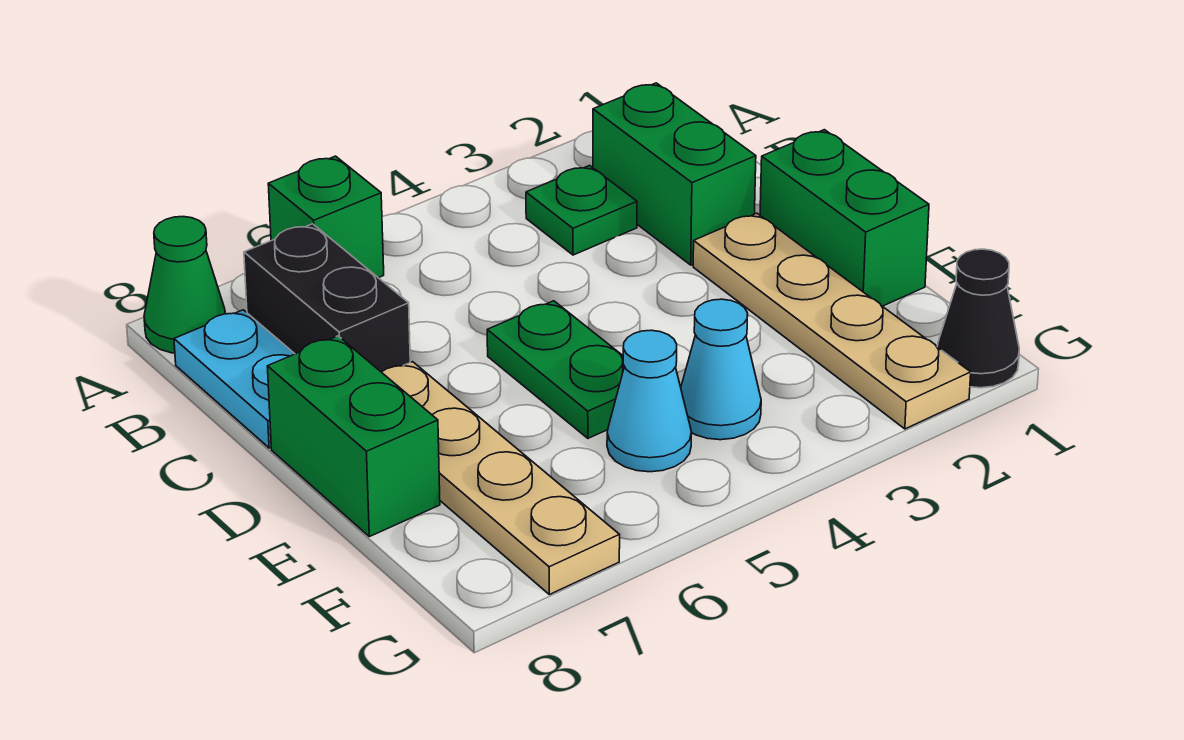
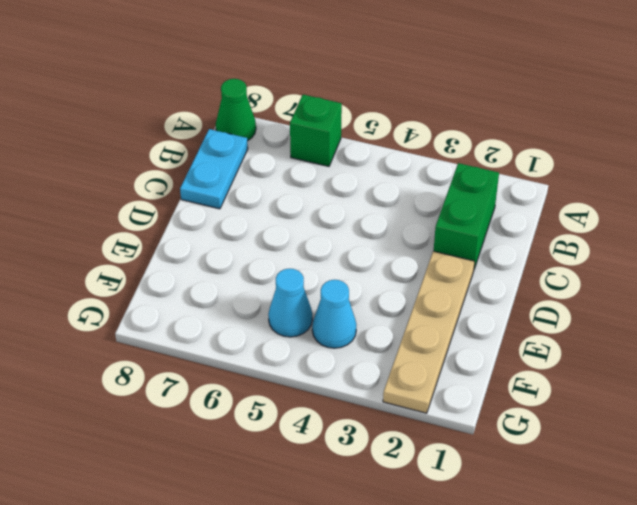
none -> green plate B3 level 1
none -> black brick B7:C7 level 1
none -> green brick D1:E1 level 1

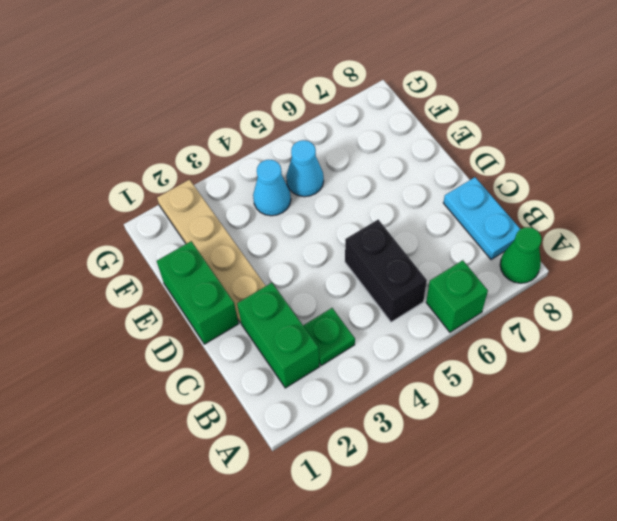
black brick B5:C5 level 1 -> black brick B7:C7 level 1
none -> green plate D5:E5 level 1
none -> tan plate D7:G7 level 1
none -> green brick D8:E8 level 1

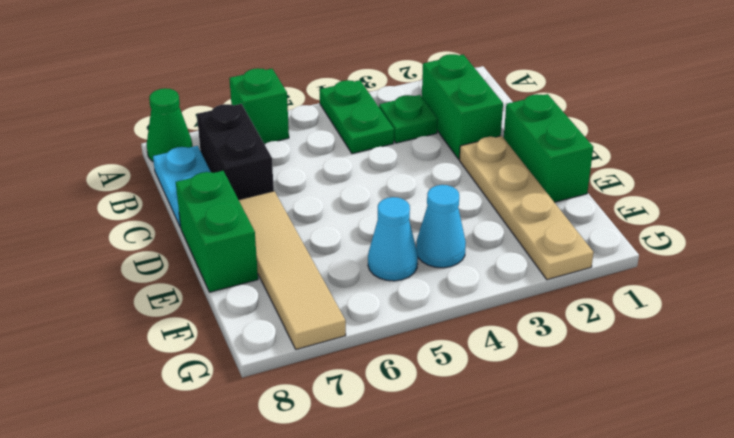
green plate A4:B4 level 1 -> green plate D5:E5 level 1
tan tile D7:G7 level 1 -> tan plate D7:G7 level 1
none -> black cone G1 level 1

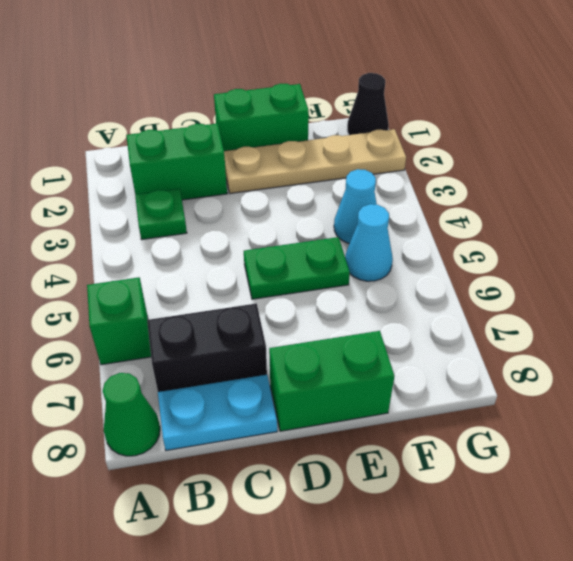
none -> tan plate D7:G7 level 1

